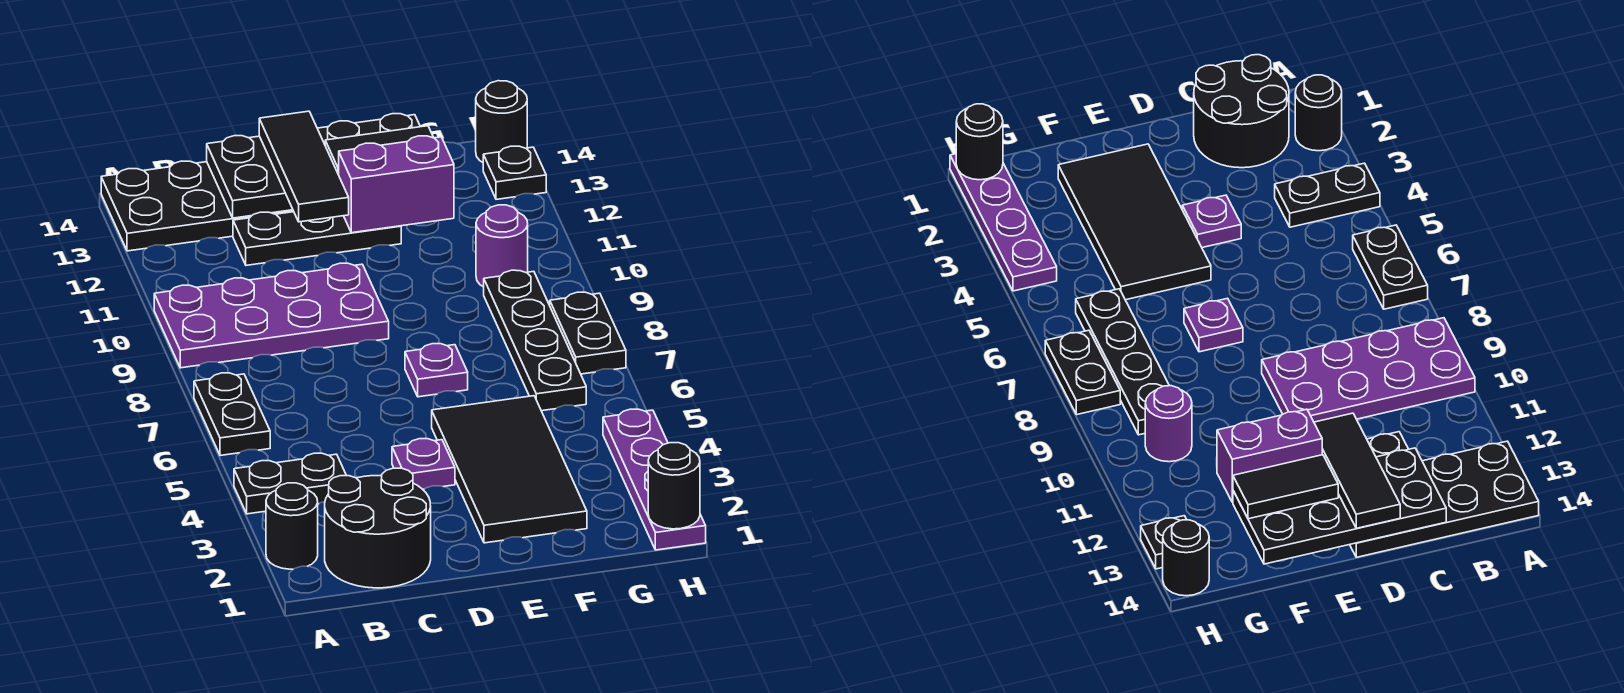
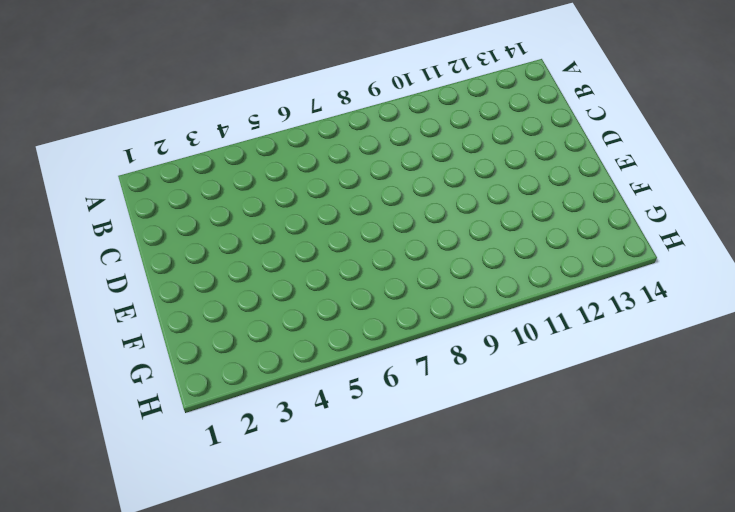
none -> black round brick A2 level 1
none -> black plate A4:B4 level 1
none -> black plate A6:A7 level 1

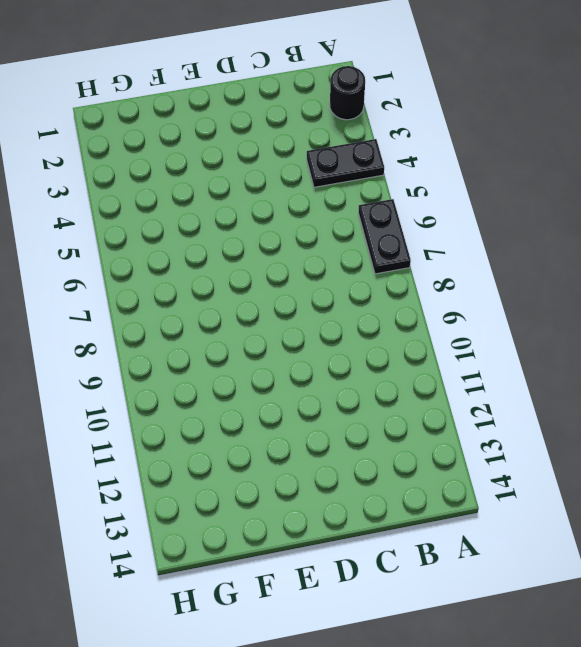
none -> purple plate A9:D10 level 1
none -> black plate A13:D14 level 1
none -> black round brick B1:C2 level 1

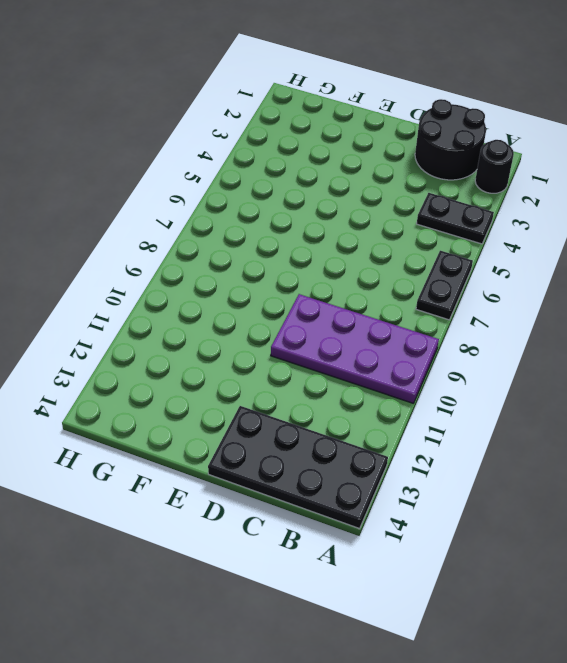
none -> black plate C12:E12 level 1
none -> purple plate D4 level 1
none -> black tile E2:F5 level 1

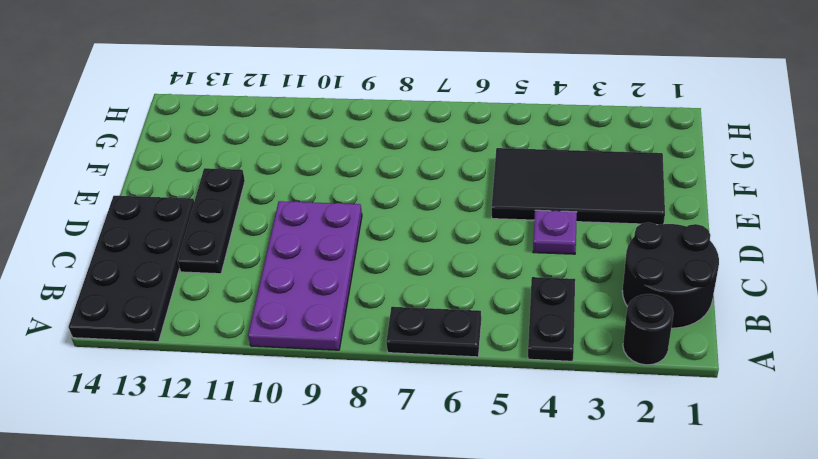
none -> purple plate E7 level 1
none -> black plate G6:G9 level 1
none -> purple round brick G10 level 1

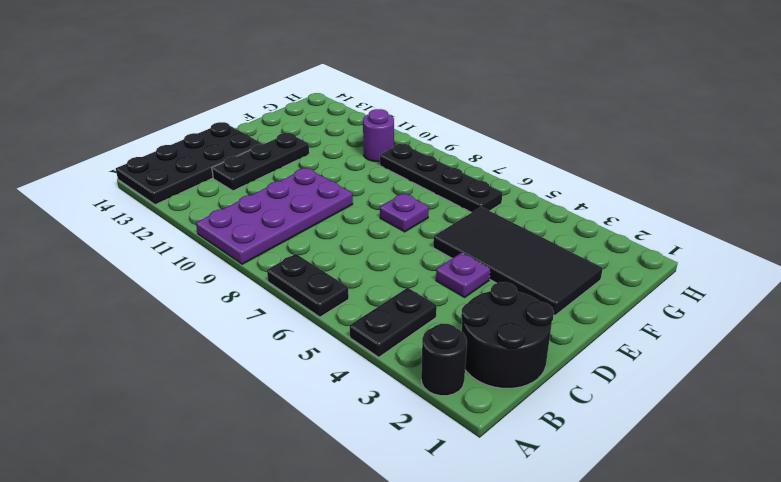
none -> purple plate H1:H4 level 1
none -> black plate H7:H8 level 1
none -> black plate H13 level 1

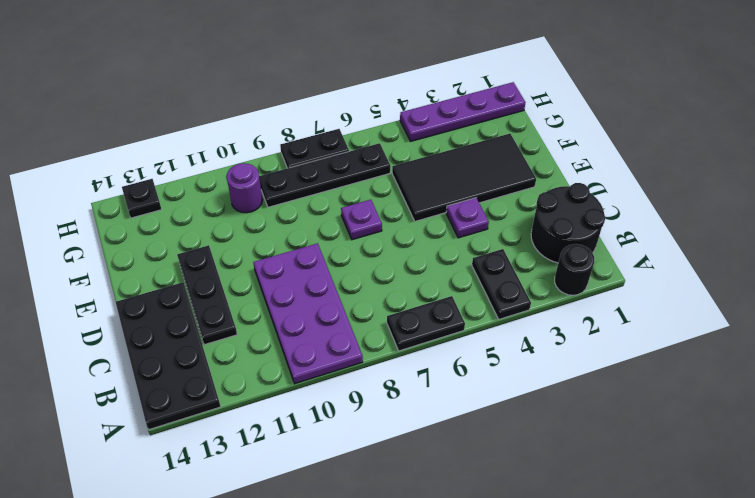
none -> black round brick H14 level 1
none -> black plate C13:F14 level 2
none -> purple brick E12:F12 level 2

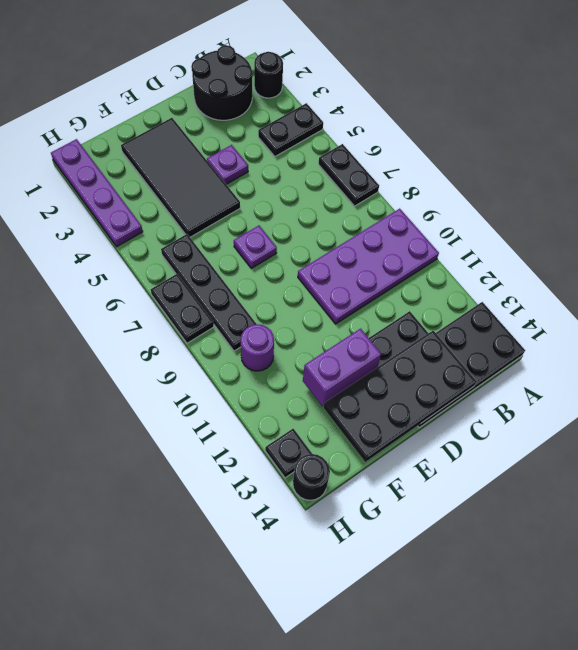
none -> black round brick H1 level 2
none -> black tile D12:D14 level 3
none -> black tile E13:F13 level 3

